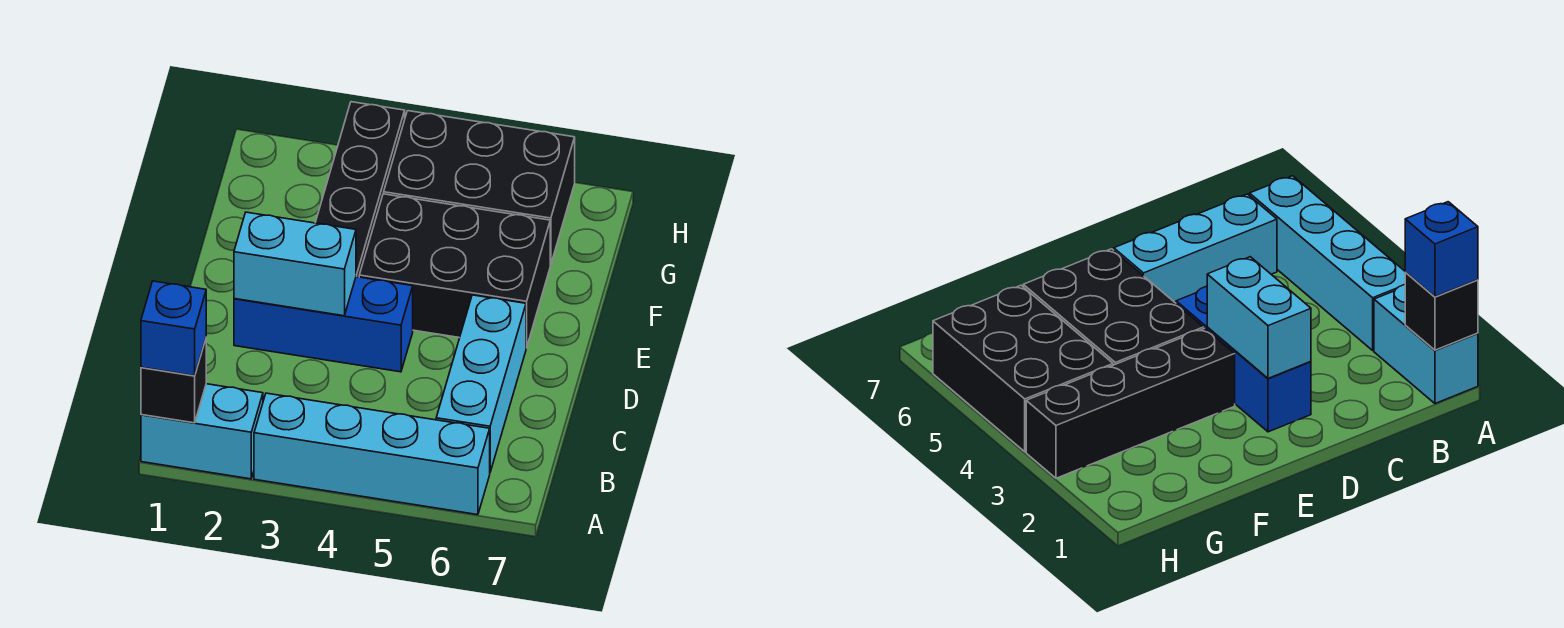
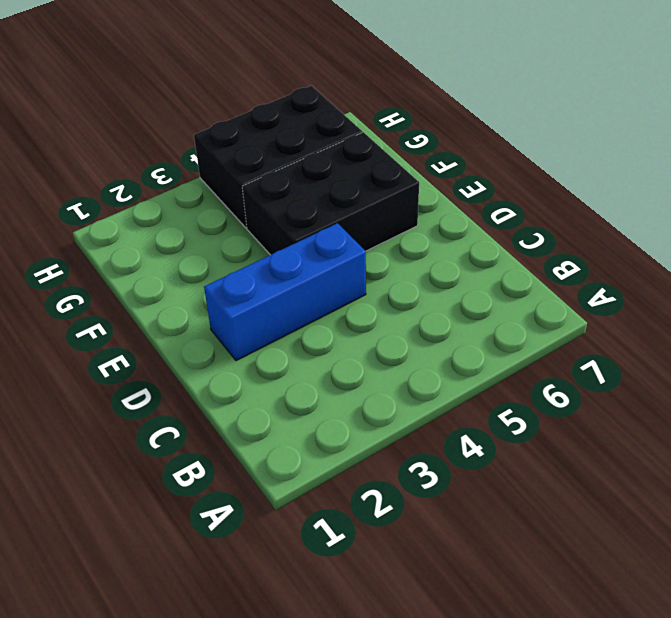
none -> cyan brick A1:A2 level 1
none -> cyan brick A3:A6 level 1

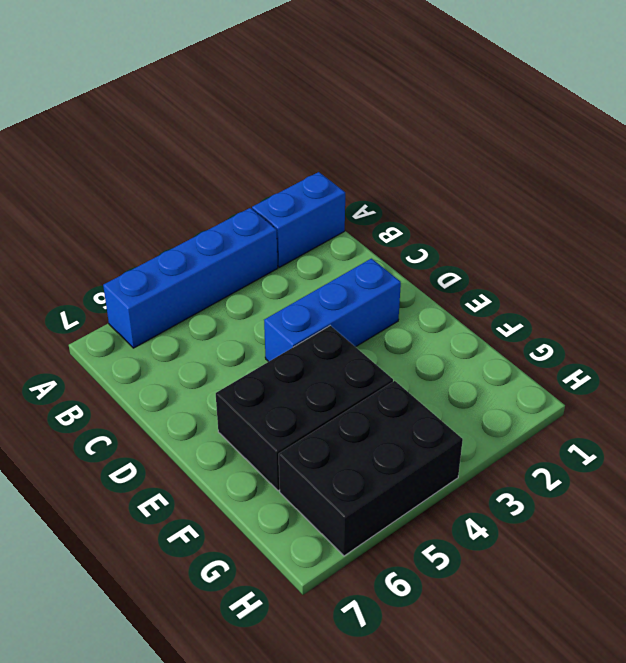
blue brick A1:A2 level 1 -> cyan brick A1:A2 level 1
blue brick A3:A6 level 1 -> cyan brick A3:A6 level 1
none -> cyan brick B6:D6 level 1
none -> black brick E3:H3 level 1

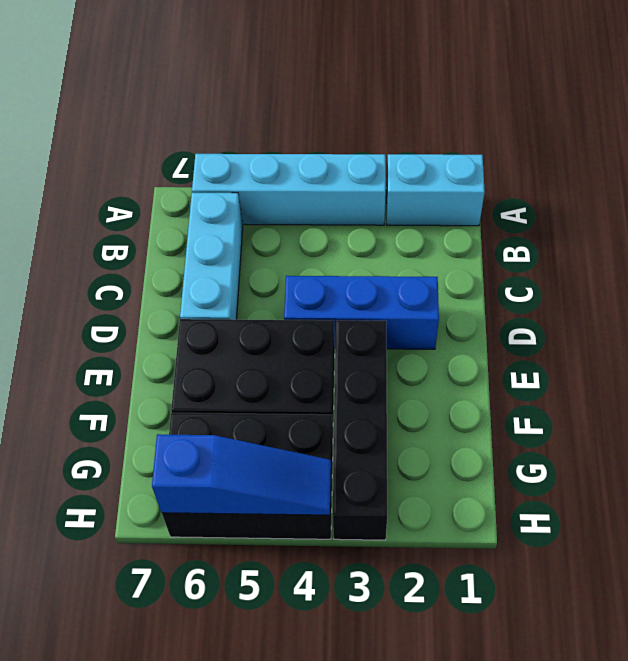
blue slope H4:H6 level 2 top 6 -> none
none -> black brick A1 level 2
none -> cyan brick D2:D3 level 2

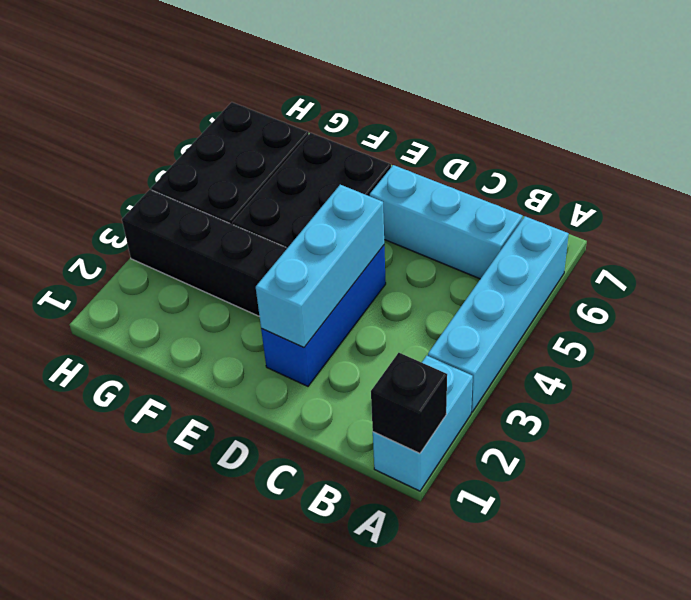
cyan brick D2:D4 level 2 -> cyan brick D2:D3 level 2
none -> blue brick A1 level 3

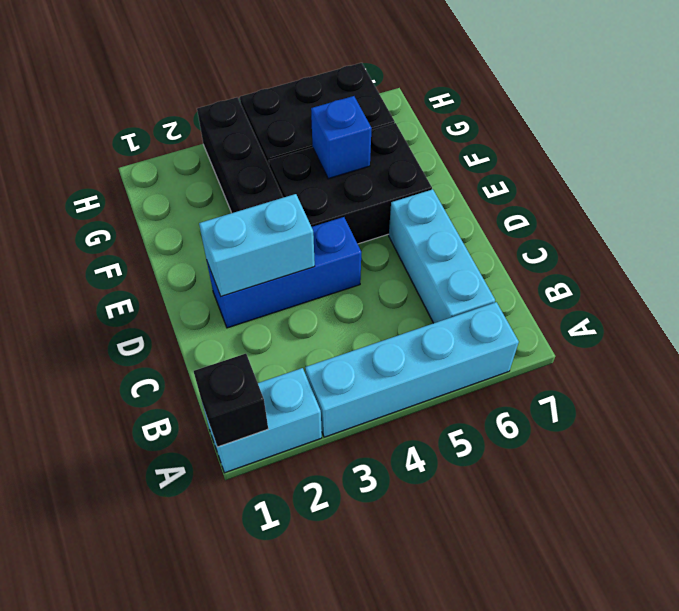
blue brick F5 level 2 -> blue brick A1 level 3

